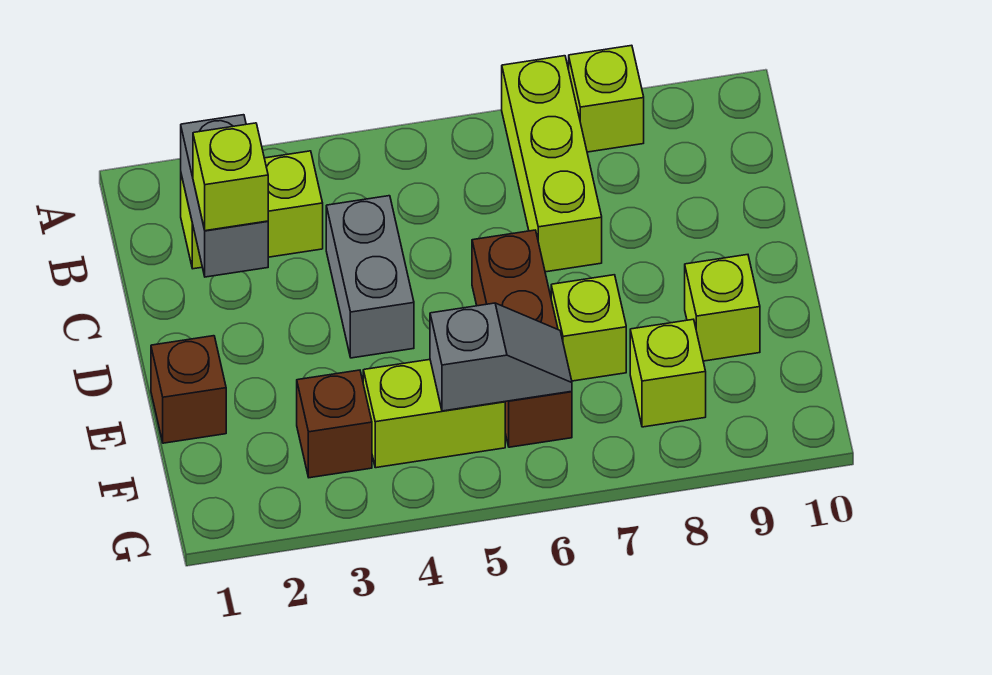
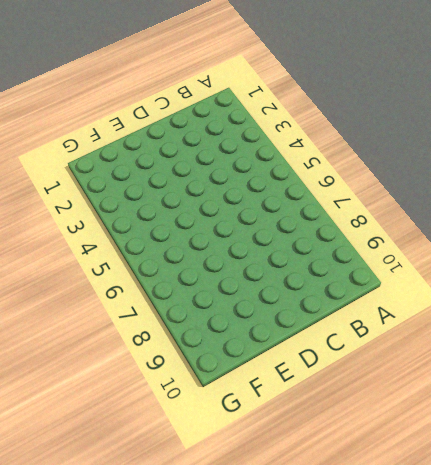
none -> lime brick A7:C7 level 1
none -> lime brick A8 level 1
none -> lime brick B2:B3 level 1

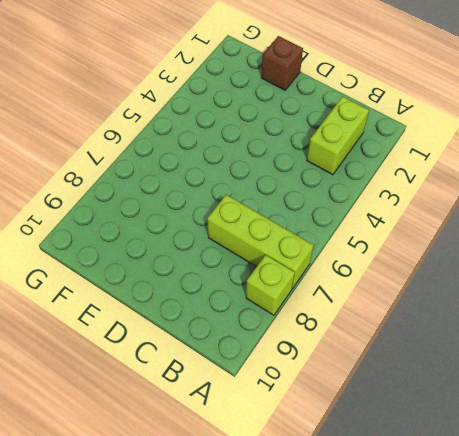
none -> grey brick C4:D4 level 1
none -> brown brick D6:F6 level 1
none -> lime brick E7 level 1

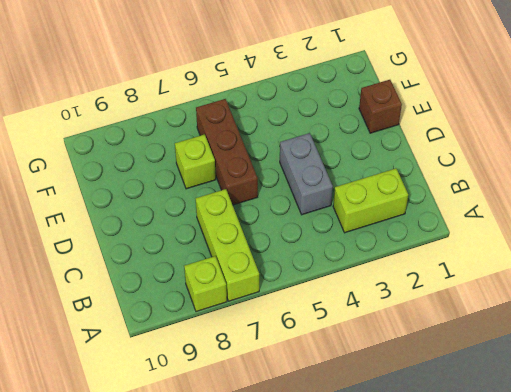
none -> lime brick E9 level 1
none -> brown brick F3 level 1
none -> lime brick F4:F5 level 1

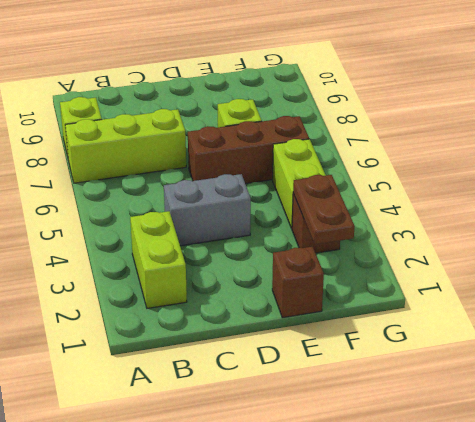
brown plate F2:F3 level 2 -> none
none -> lime brick E9 level 1
none -> lime brick F8 level 1
none -> grey brick B2:C2 level 2

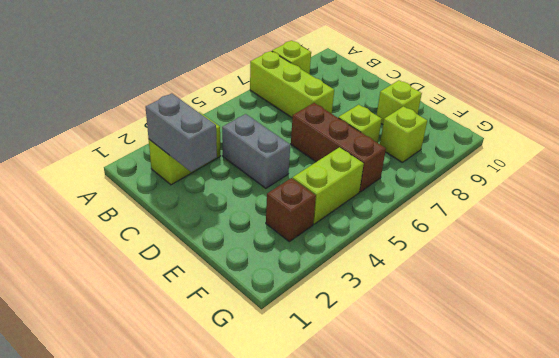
none -> brown brick E1 level 1
none -> grey slope F5:F6 level 2 top 5
none -> lime brick C2 level 3

